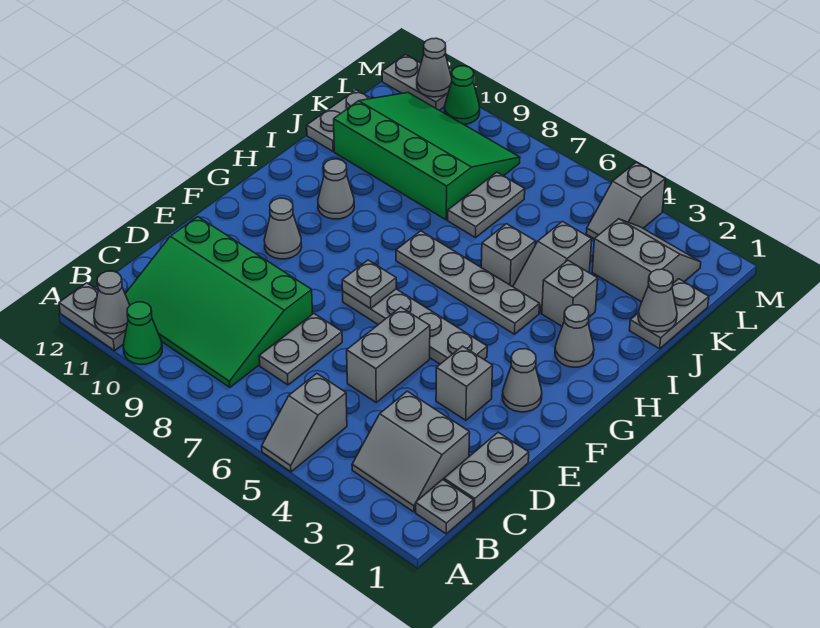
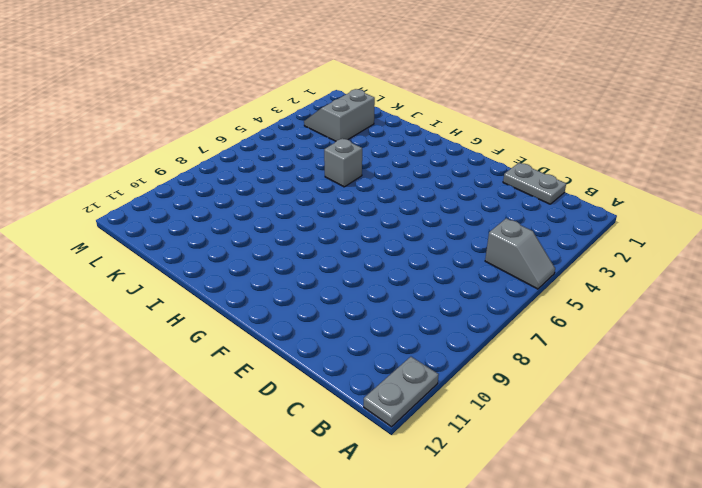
none -> green cone A10 level 1
none -> grey plate B1 level 1
none -> grey slope B2:C3 level 1 top C
none -> green slope B8:D11 level 1 top D

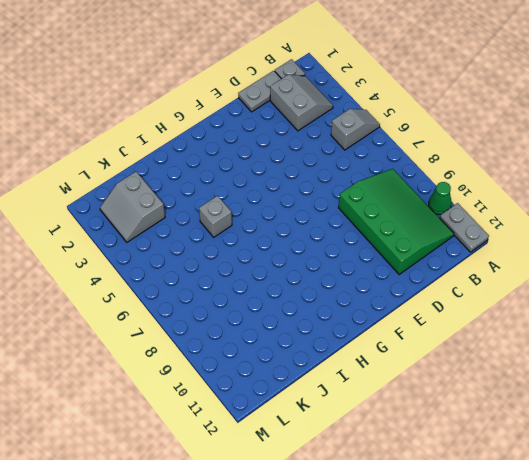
none -> grey plate C7:D7 level 1
none -> grey brick D5:E5 level 1
none -> grey brick E3 level 1
none -> grey cone F2 level 1

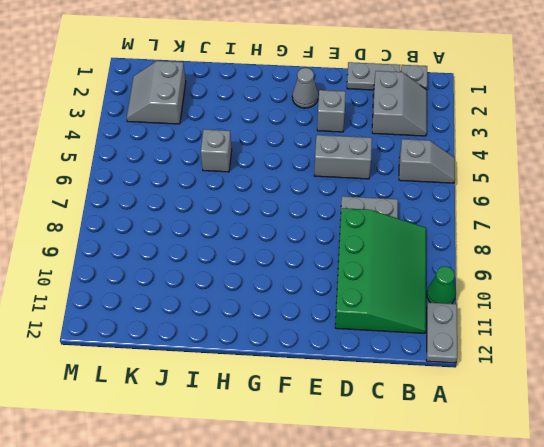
none -> grey plate F4:F7 level 1
none -> grey cone F10 level 1
none -> grey cone H2 level 1
none -> grey plate H4:H7 level 1

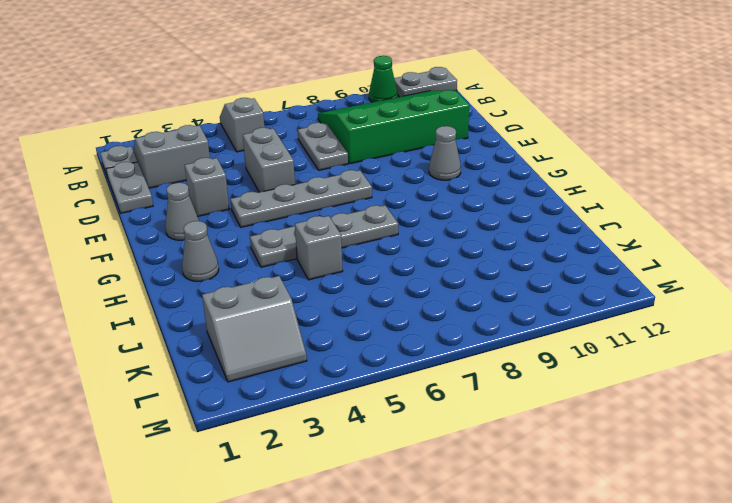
none -> grey cone H10 level 1
none -> grey brick I3 level 1
none -> grey slope I4:J4 level 1 top J
none -> grey plate J1:K1 level 1

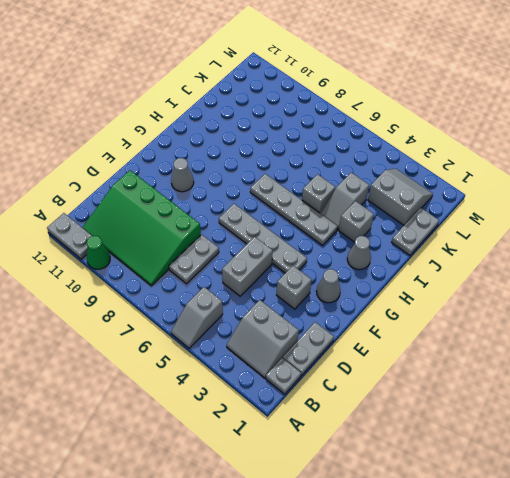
none -> grey cone H10 level 1
none -> grey plate J7:K7 level 1
none -> green slope J8:L11 level 1 top J
none -> grey plate J12:K12 level 1

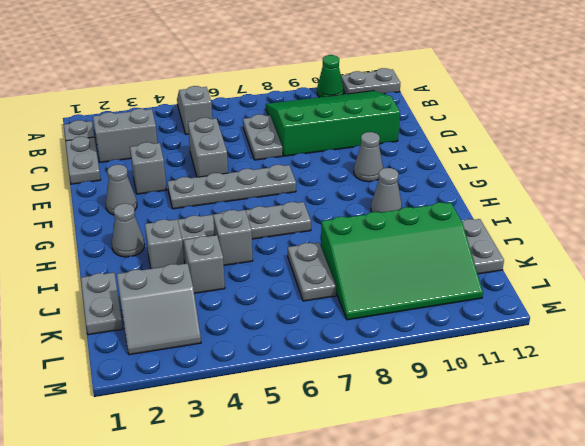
none -> grey slope L4:M4 level 1 top M
none -> green cone M10 level 1
none -> grey plate M11:M12 level 1
none -> grey cone A11 level 2

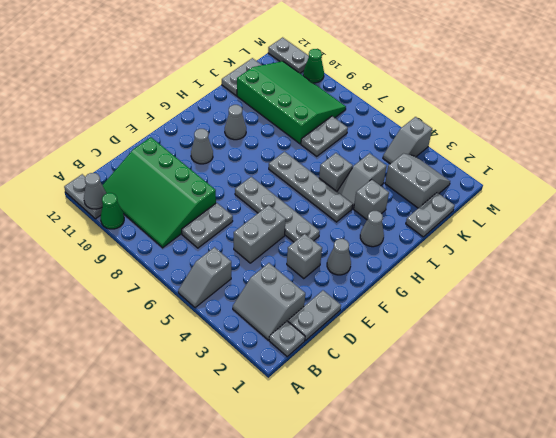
none -> grey plate F7 level 2
none -> grey cone J1 level 2
none -> grey cone M11 level 2

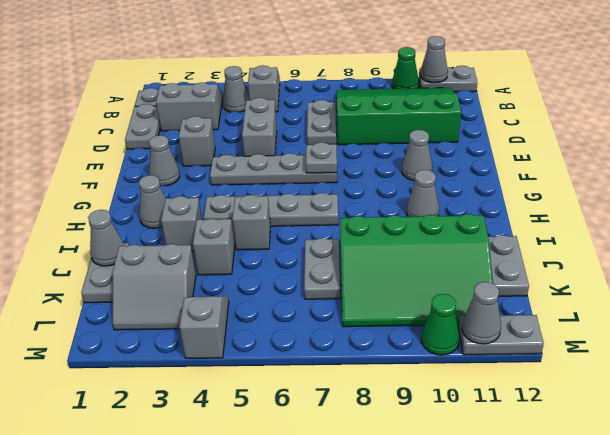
grey cone B4 level 1 -> none

